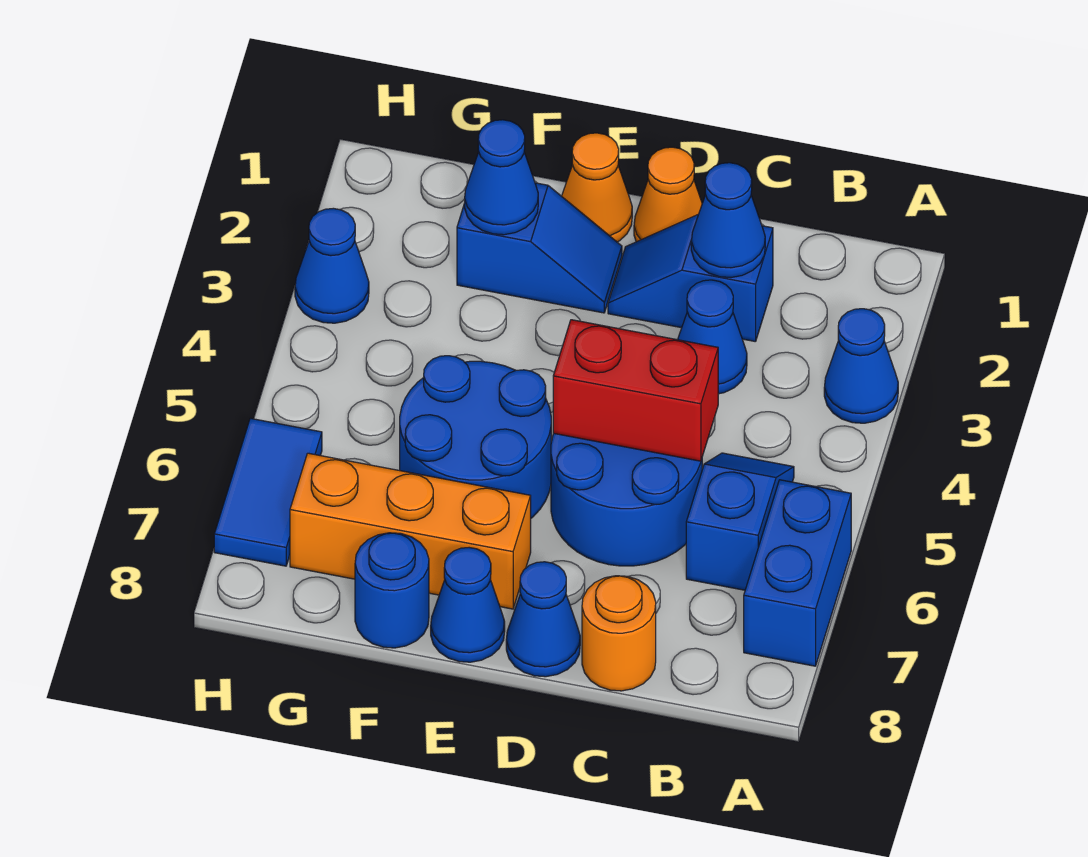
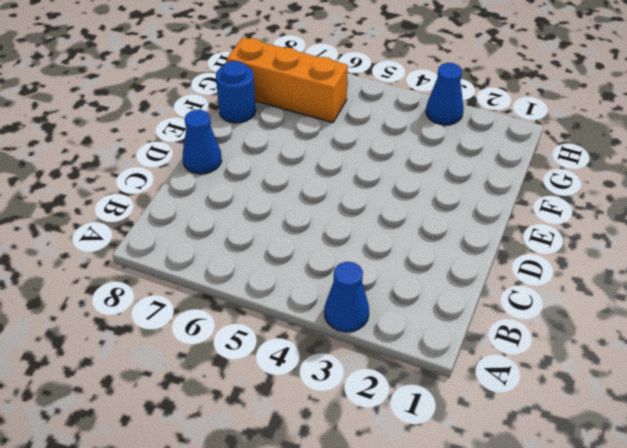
orange brick G6:G8 level 1 -> orange brick E7:G7 level 1
none -> blue brick A6:A7 level 1
none -> blue slope B5:B6 level 1 top 6
none -> blue slope C2:D2 level 1 top C

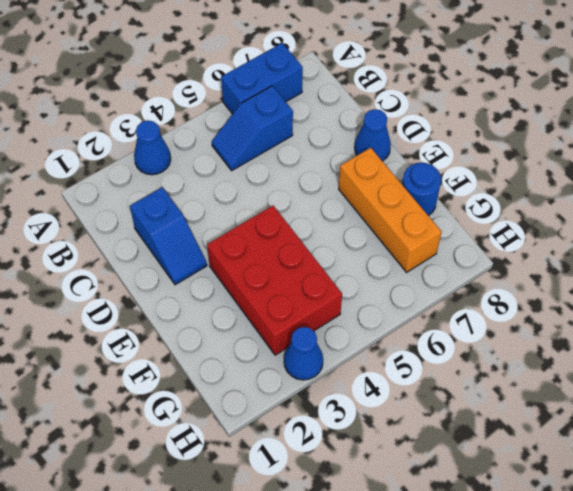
red brick E3:G4 level 1 -> none
none -> blue cone C3 level 1
none -> blue round brick C5:D6 level 1
none -> orange round brick C8 level 1

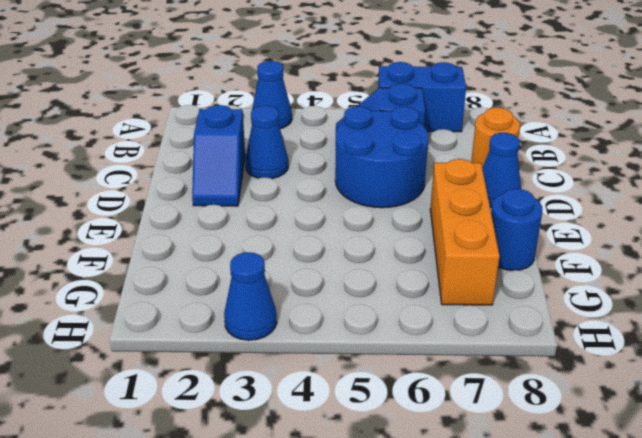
none -> orange cone D1 level 1
none -> orange cone E1 level 1
none -> blue slope E2:F2 level 1 top F

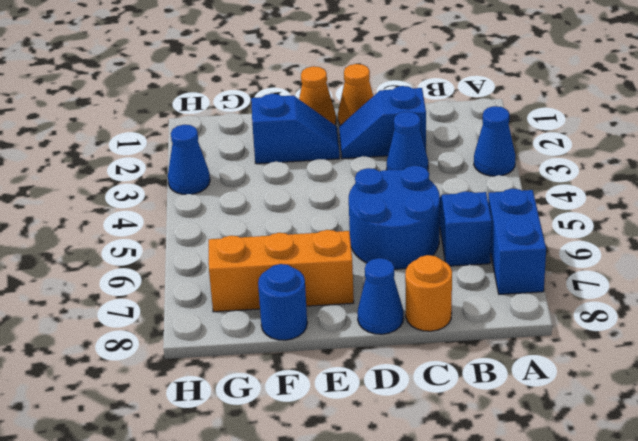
none -> blue round brick E5:F6 level 1
none -> blue cone E8 level 1
none -> blue tile H6:H7 level 1

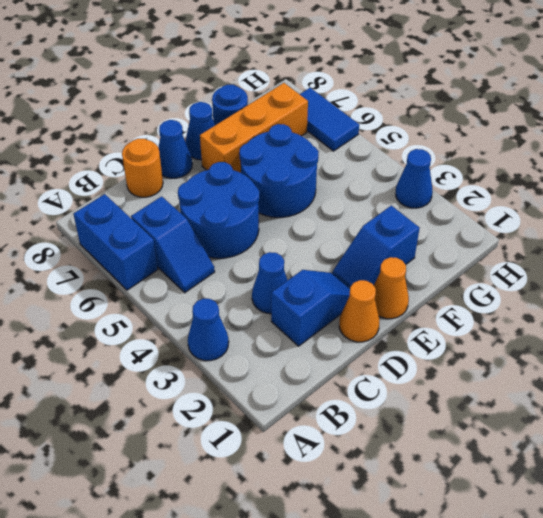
none -> blue cone C2 level 2
none -> red brick C5:D5 level 2
none -> blue cone F2 level 2

